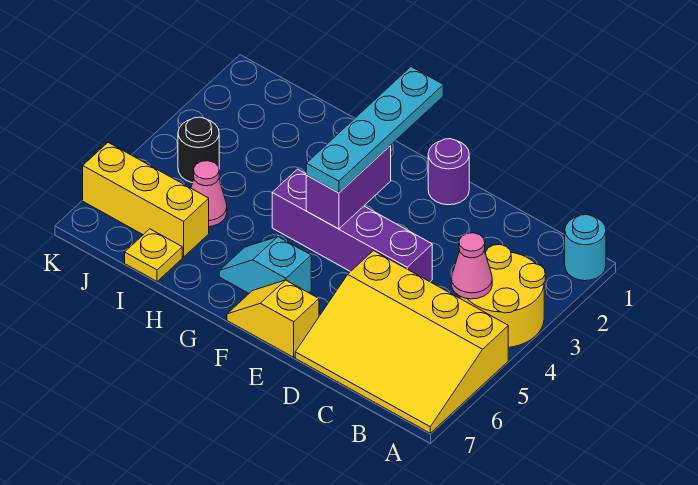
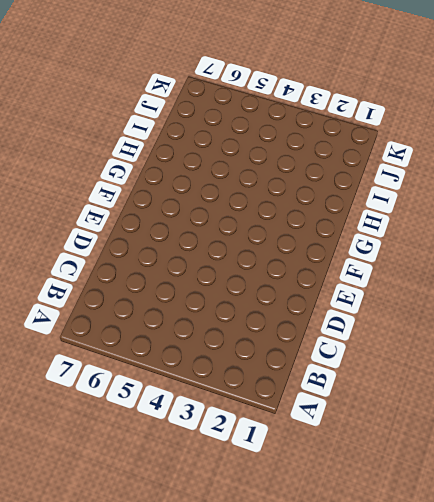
none -> cyan round brick A1 level 1
none -> yellow round brick A3:B4 level 1
none -> yellow slope A5:D7 level 1 top 5

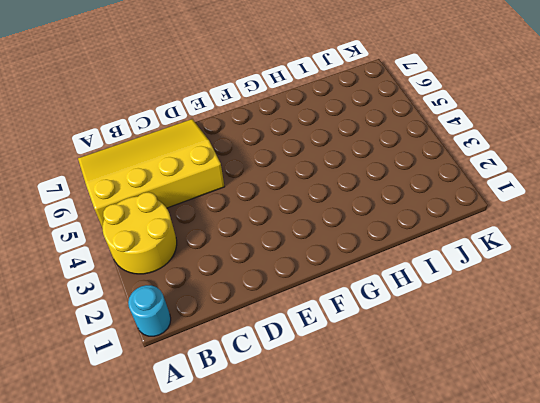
none -> purple brick D4:G4 level 1
none -> purple round brick E1 level 1
none -> yellow slope E7:F7 level 1 top E

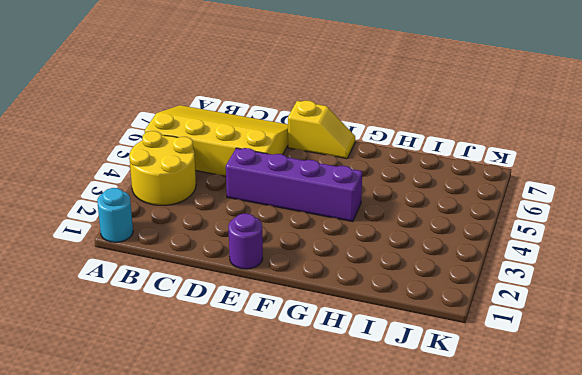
none -> cyan slope F6:G6 level 1 top F
none -> pink cone I5 level 1
none -> yellow brick I6:K6 level 1

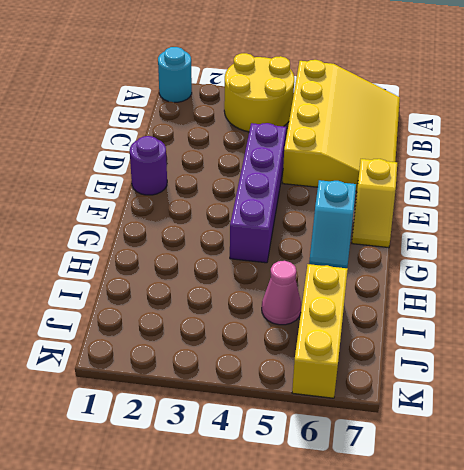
none -> yellow plate I7 level 1
none -> black round brick J4 level 1
none -> pink cone B4 level 2

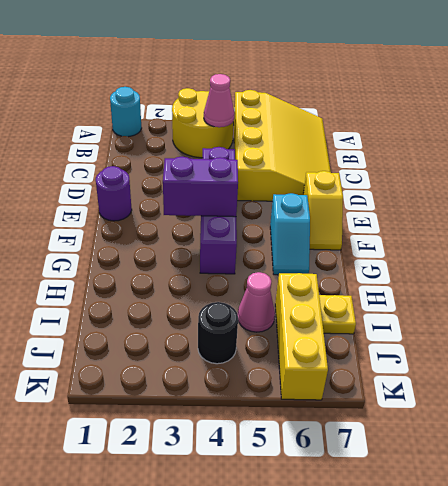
none -> cyan plate F1:F4 level 3

